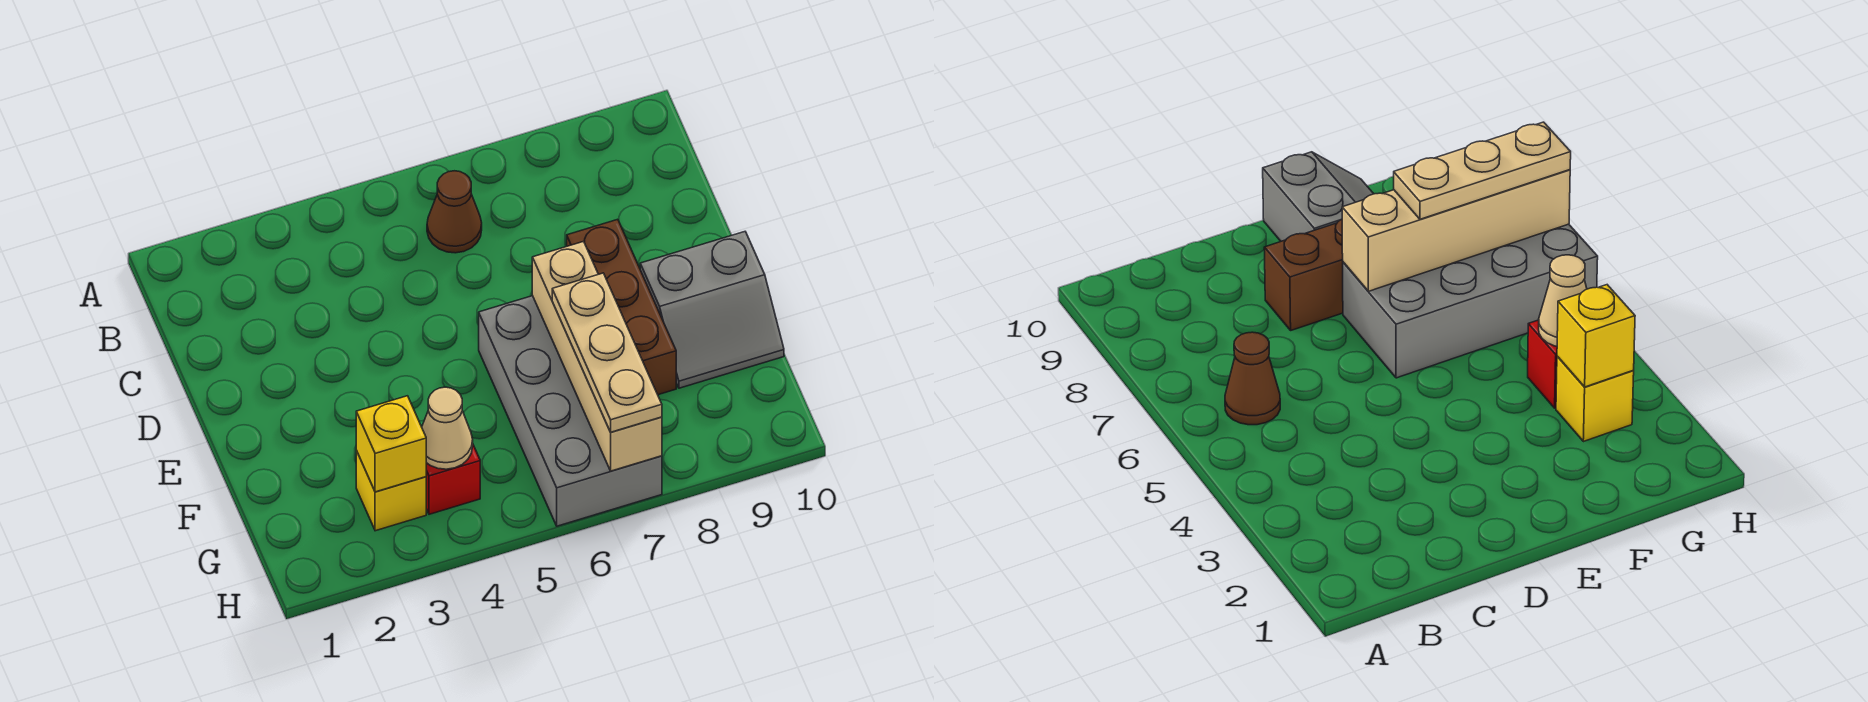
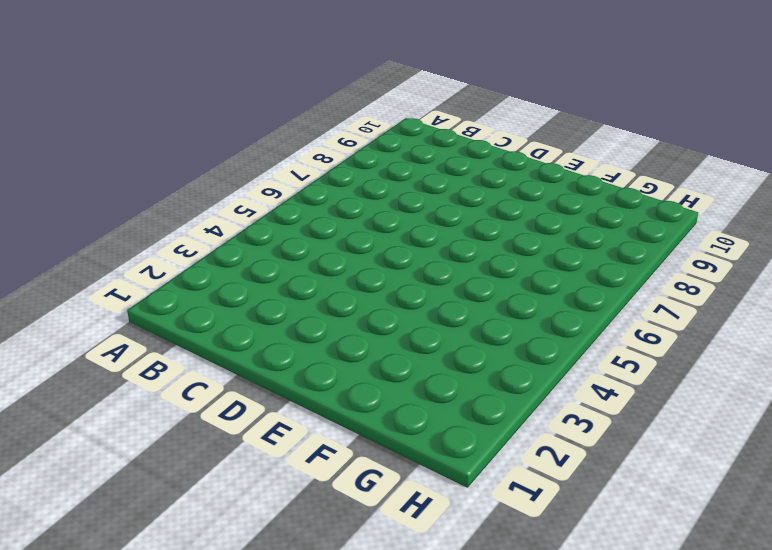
none -> brown cone B6 level 1
none -> brown brick D8:F8 level 1

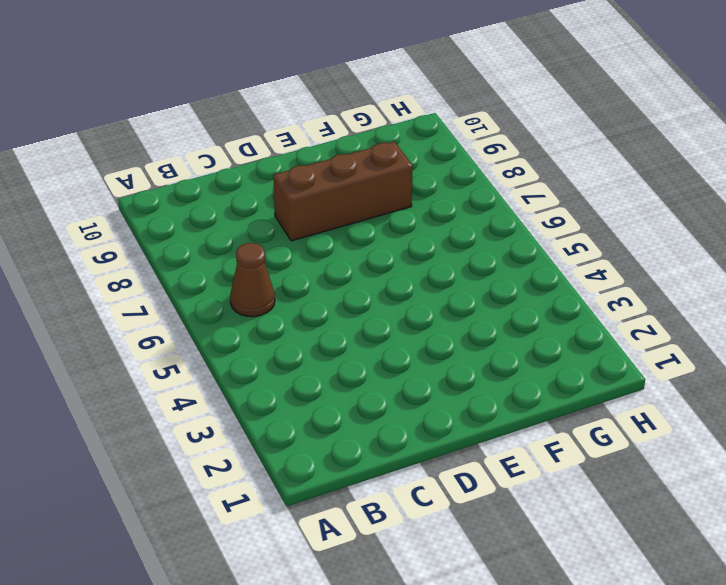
none -> grey brick E6:H7 level 1
none -> grey slope E9:F10 level 1 top E

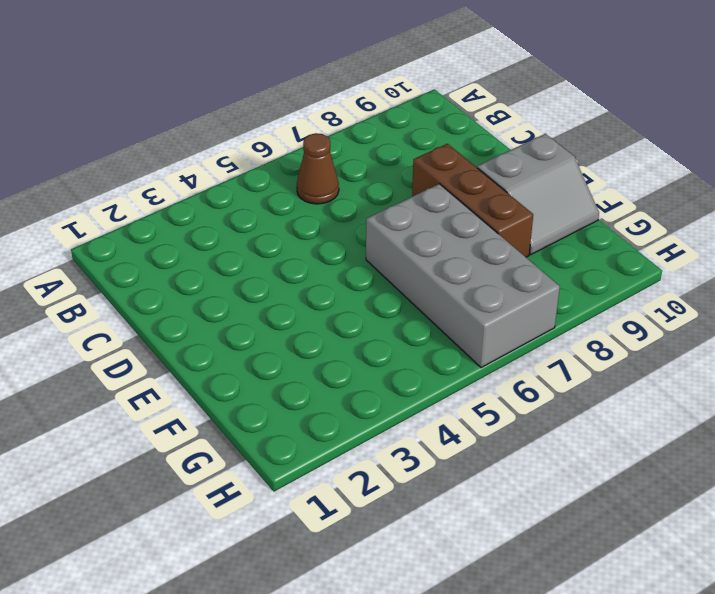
none -> yellow brick G3 level 1
none -> red brick G4 level 1

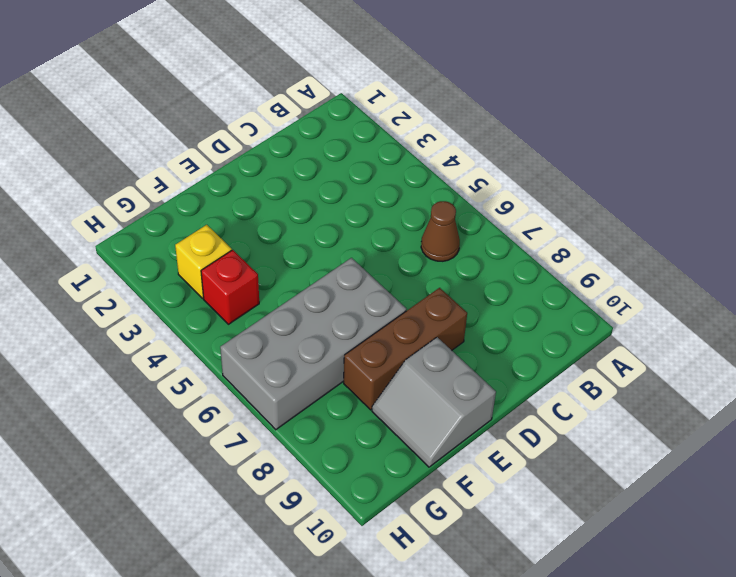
none -> tan brick E7:H7 level 2
none -> yellow brick G3 level 2

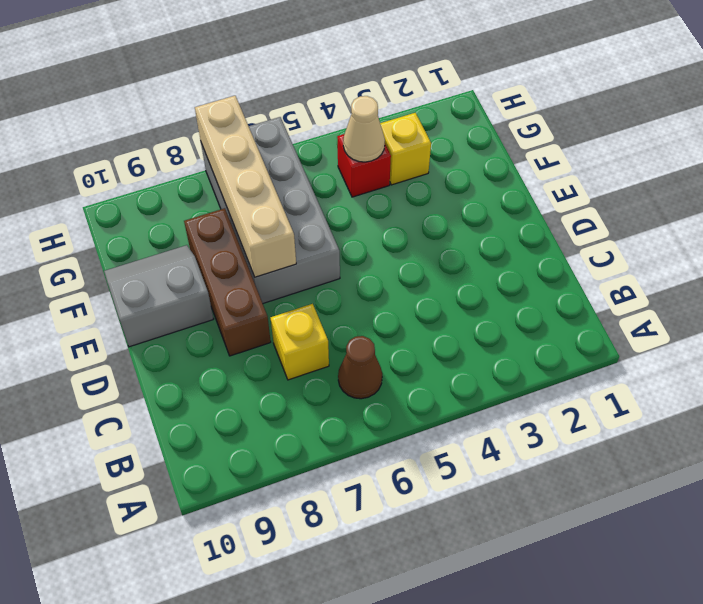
yellow brick C7 level 1 -> yellow brick G3 level 2
none -> tan plate F7:H7 level 3

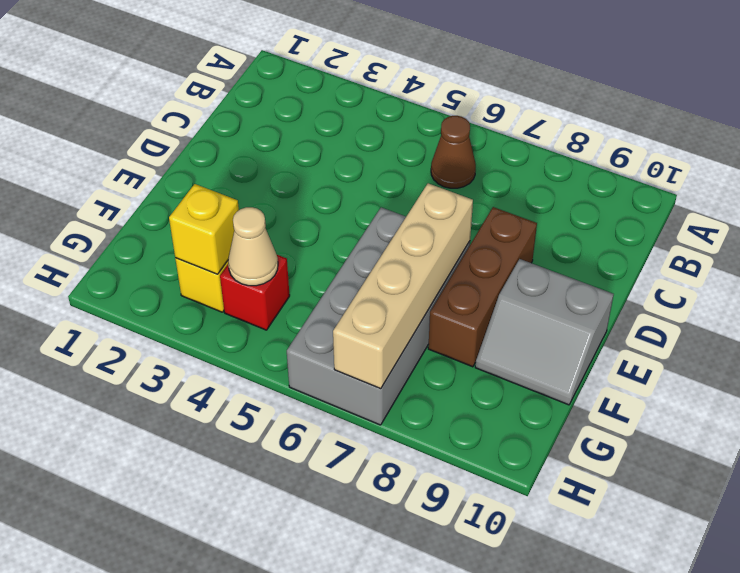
none -> tan plate F7:H7 level 3

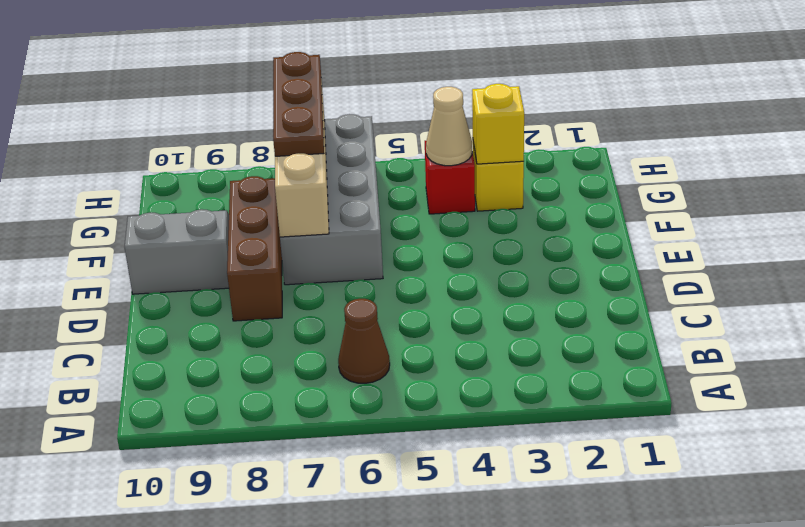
brown plate F7:H7 level 3 -> tan plate F7:H7 level 3

